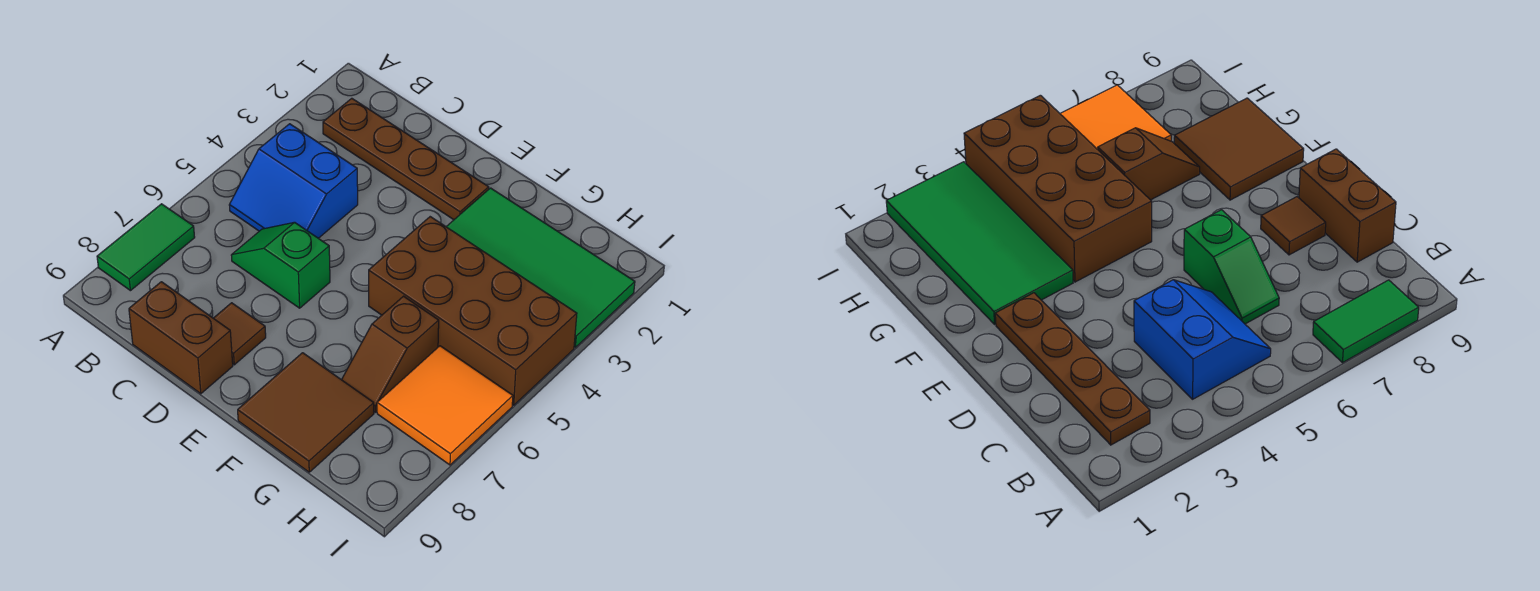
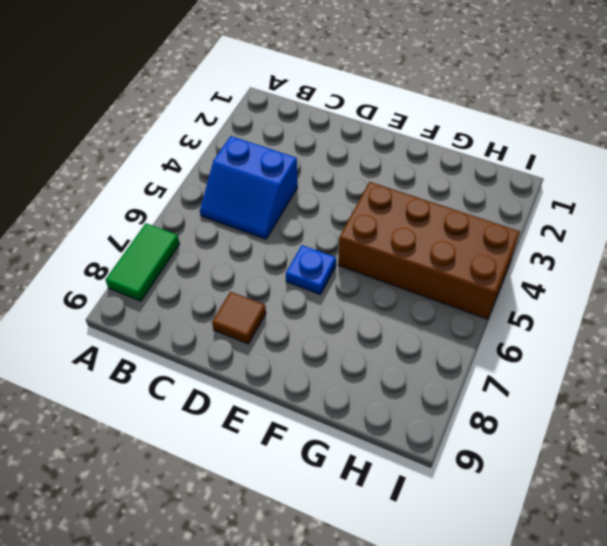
blue plate E6 level 1 -> none
none -> brown plate B2:E2 level 1
none -> green slope C6:D6 level 1 top D

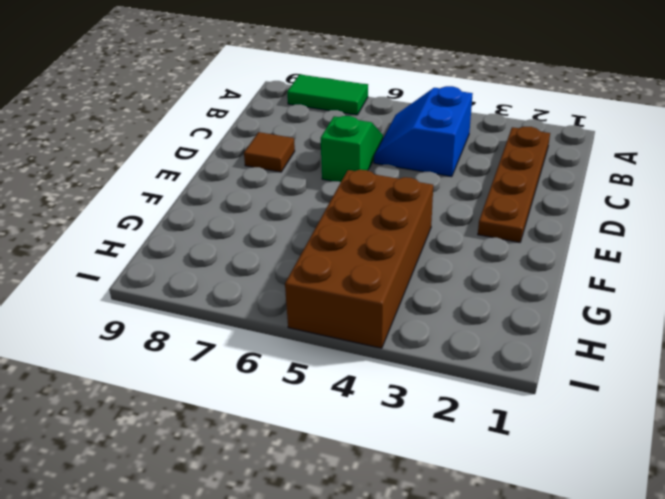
none -> brown brick C9:D9 level 1
none -> green tile F2:I3 level 1

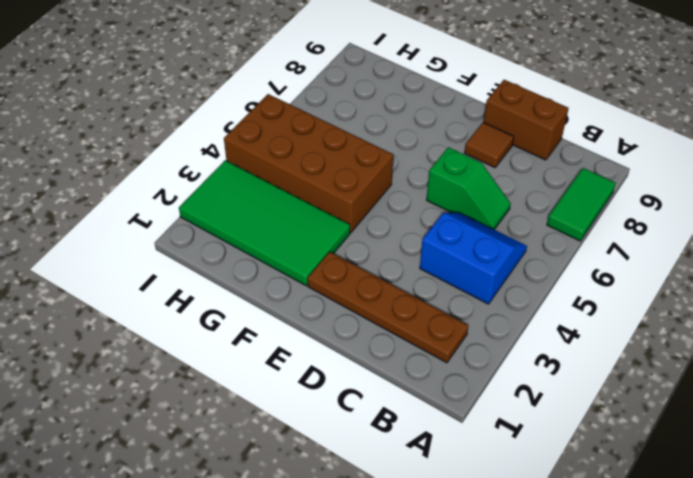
none -> brown tile F8:G9 level 1
none -> brown slope G6:G7 level 1 top 6

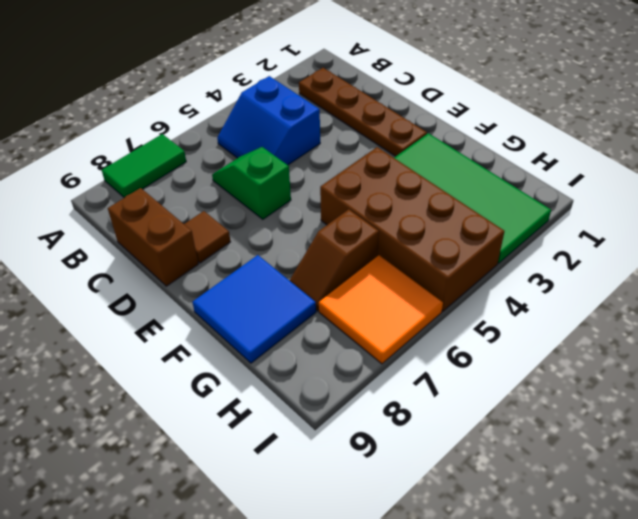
blue tile F8:G9 level 1 -> brown tile F8:G9 level 1

